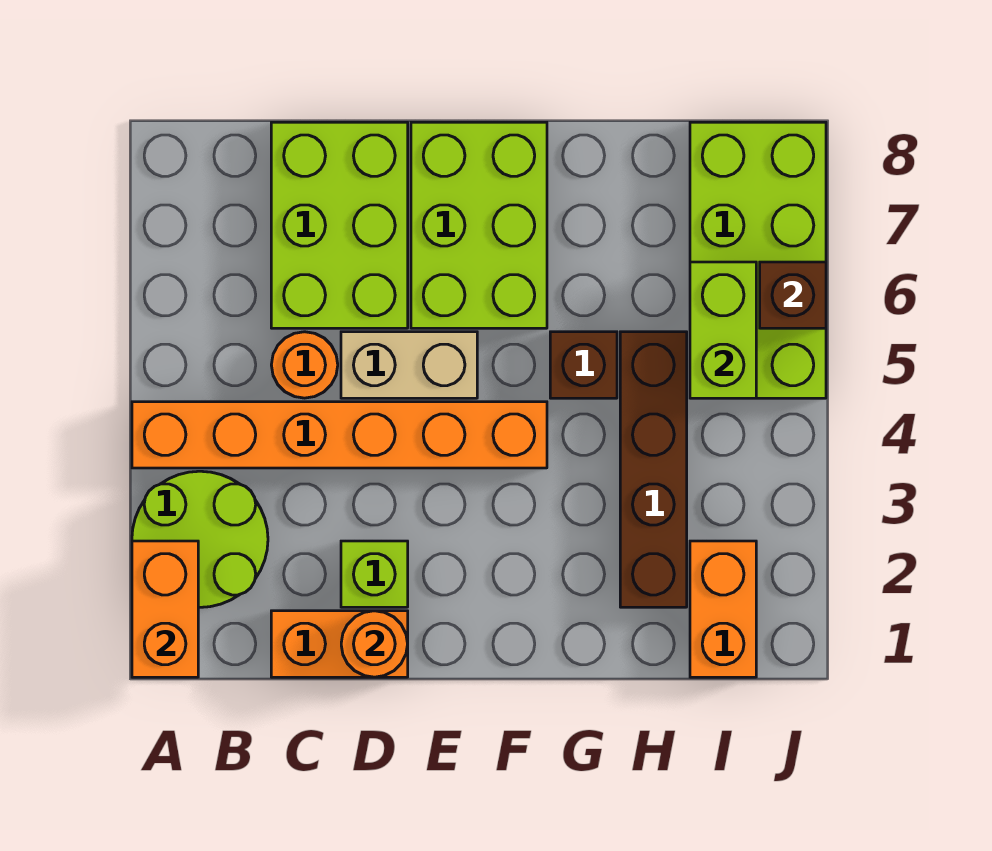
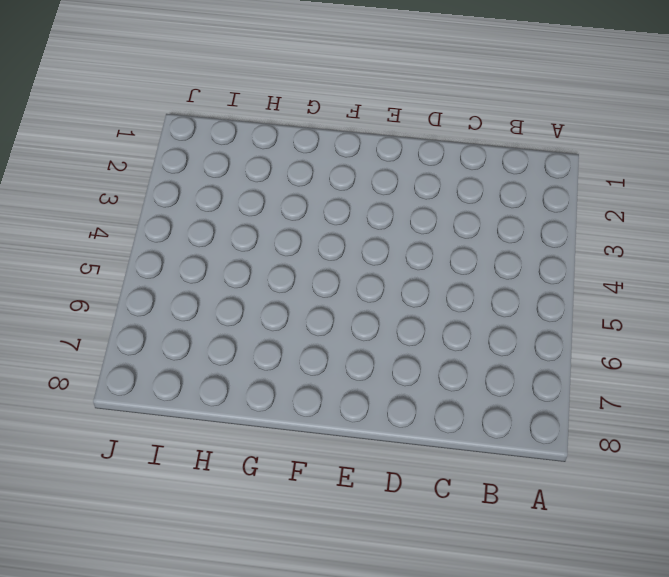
none -> lime round brick A2:B3 level 1
none -> orange brick A4:F4 level 1
none -> orange brick C1:D1 level 1

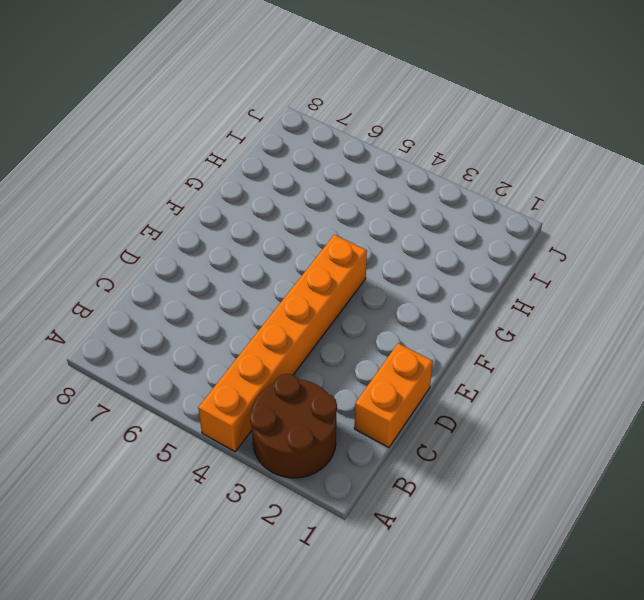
brown round brick A2:B3 level 1 -> lime round brick A2:B3 level 1
none -> orange round brick C5 level 1
none -> lime brick C6:D8 level 1
none -> lime brick D2 level 1

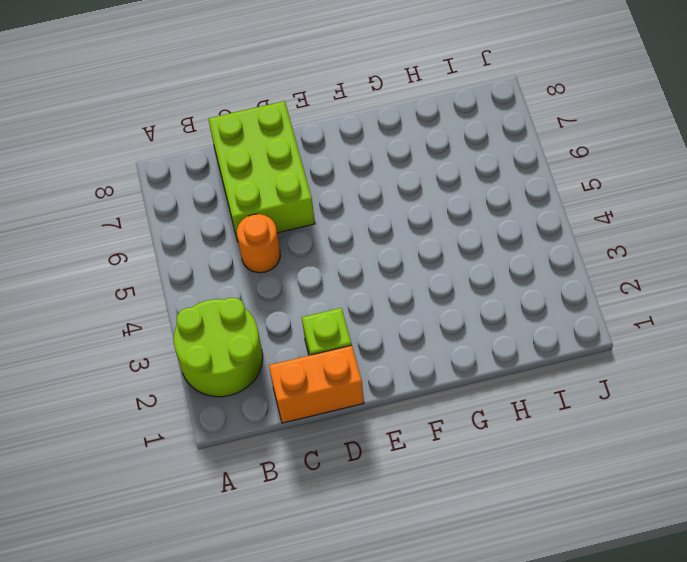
none -> orange brick A4:F4 level 1
none -> tan brick D5:E5 level 1
none -> lime brick E6:F8 level 1

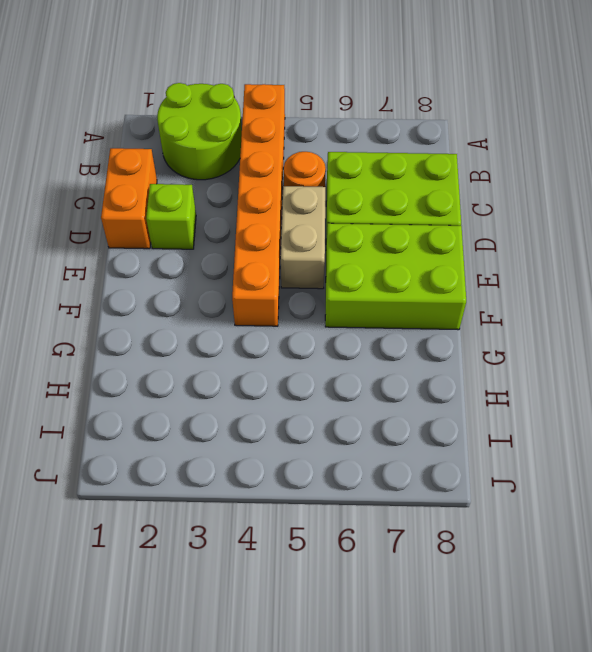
none -> brown brick G5 level 1
none -> brown brick H2:H5 level 1
none -> orange brick I1:I2 level 1

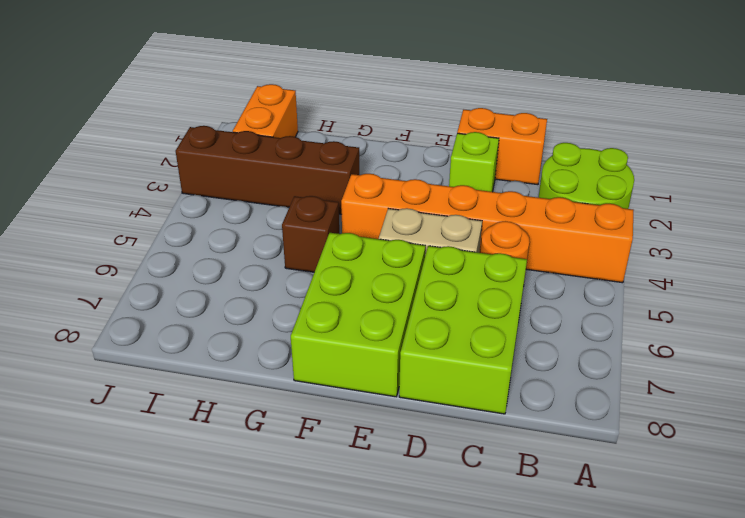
brown brick G3:J3 level 1 -> brown brick H2:H5 level 1
none -> lime brick I5:J8 level 1
none -> orange brick A1:A2 level 2
none -> orange round brick D1 level 2

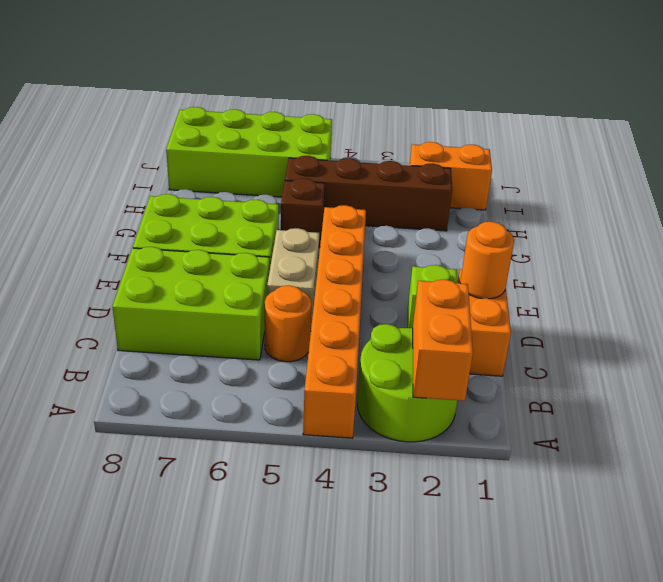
orange brick A2:B2 level 2 -> orange brick A1:A2 level 2
none -> lime brick I5:I6 level 2
none -> brown brick J6 level 2

